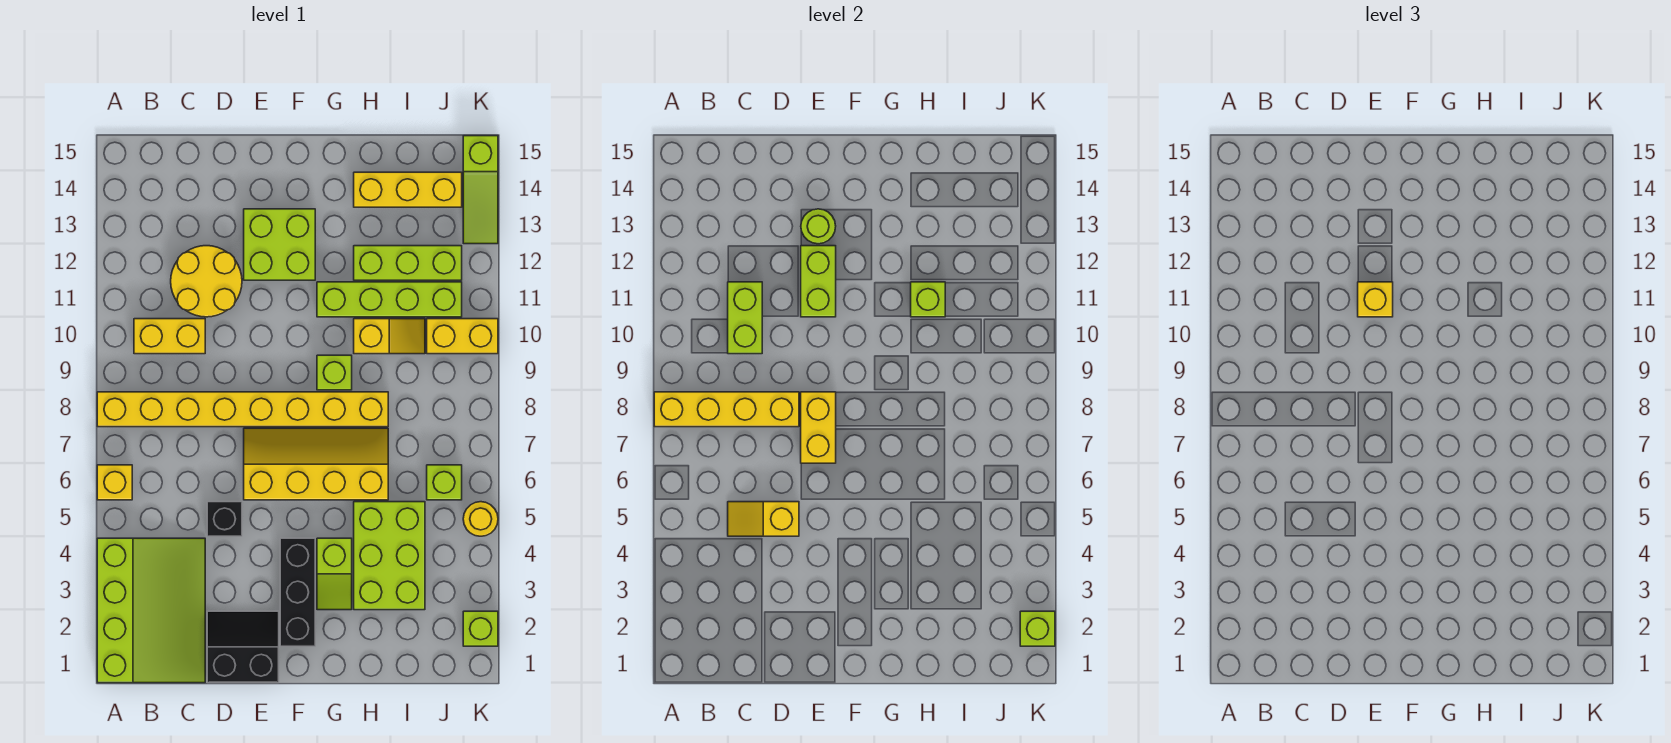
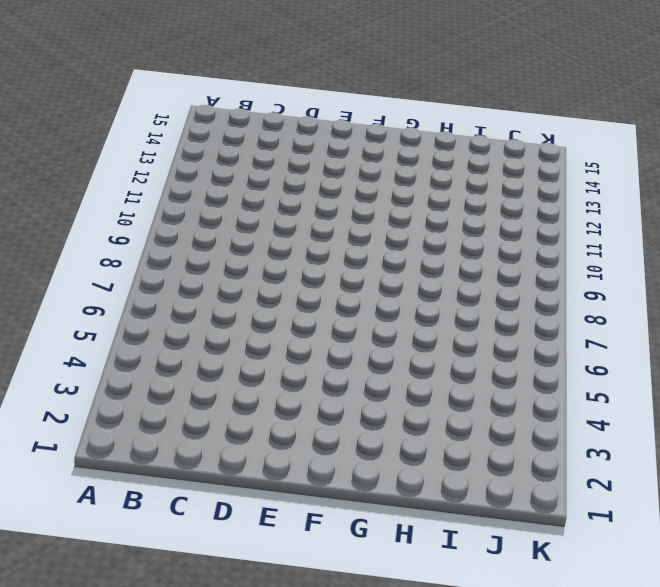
none -> lime slope A1:C4 level 1 top A
none -> yellow brick A6 level 1
none -> yellow brick A8:H8 level 1
none -> yellow brick B10:C10 level 1

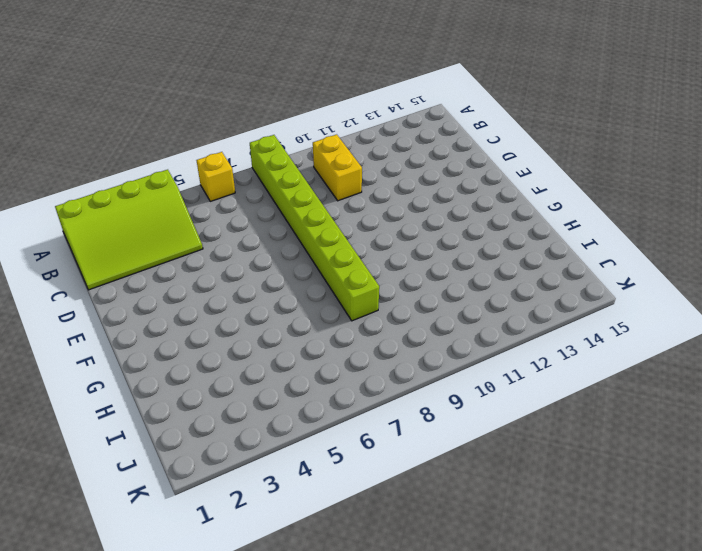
lime brick A8:H8 level 1 -> yellow brick A8:H8 level 1
none -> yellow round brick C11:D12 level 1
none -> black slope D1:E2 level 1 top 1
none -> black brick D5 level 1
none -> yellow slope E6:H7 level 1 top 6

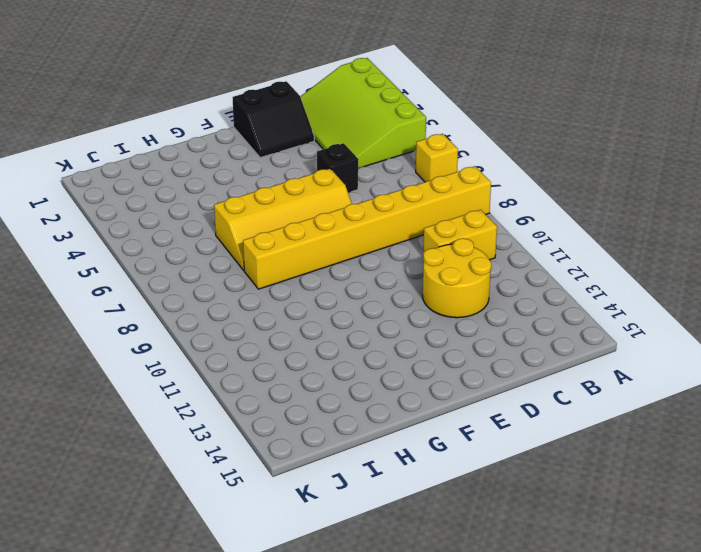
none -> lime brick E12:F13 level 1
none -> black brick F2:F4 level 1
none -> lime slope G3:G4 level 1 top 4
none -> lime brick G9 level 1

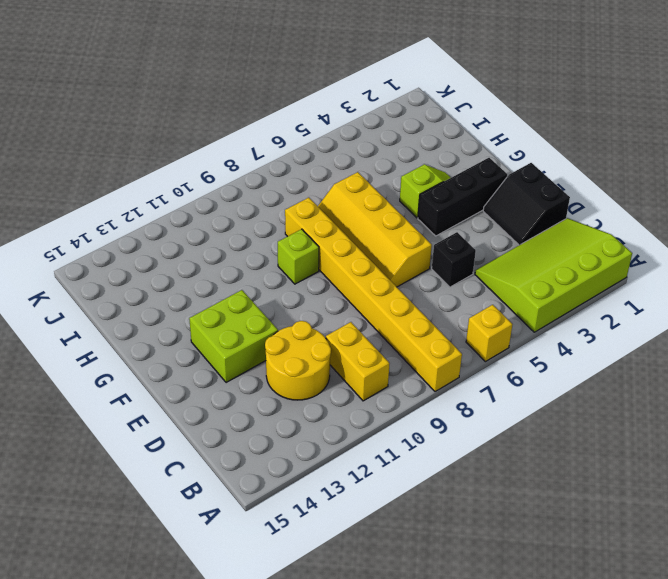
none -> lime brick G11:J11 level 1
none -> lime brick H3:I5 level 1
none -> yellow slope H10:I10 level 1 top H
none -> lime brick H12:J12 level 1

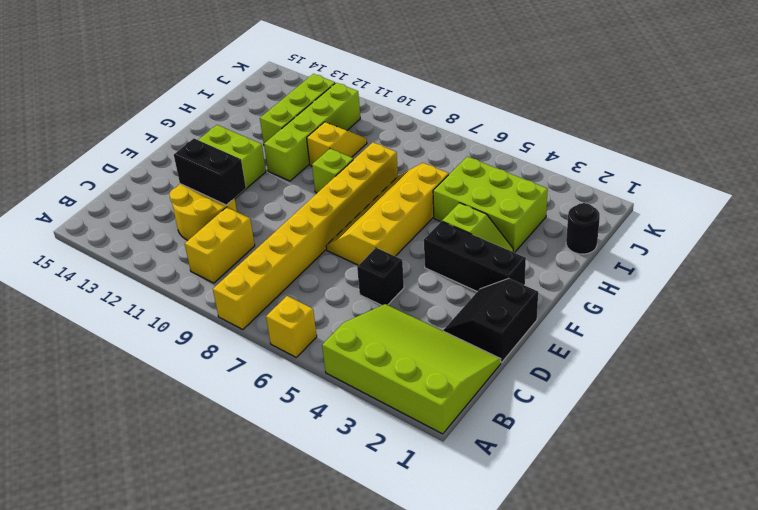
black brick D11:D12 level 2 -> none
black round brick I1 level 1 -> none
none -> yellow brick H14:J14 level 1
none -> lime brick J6 level 1
none -> yellow brick J10:K10 level 1
none -> lime brick K2 level 1

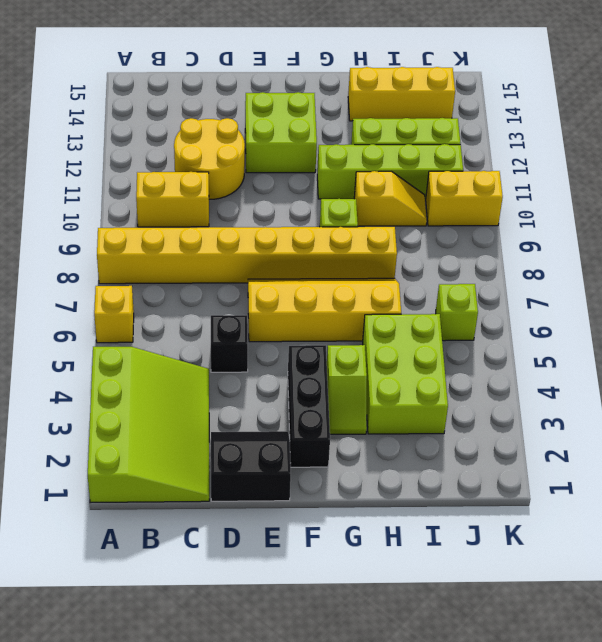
none -> lime brick K2 level 1
none -> yellow round brick K5 level 1
none -> lime slope K13:K15 level 1 top 15
none -> yellow brick A8:D8 level 2

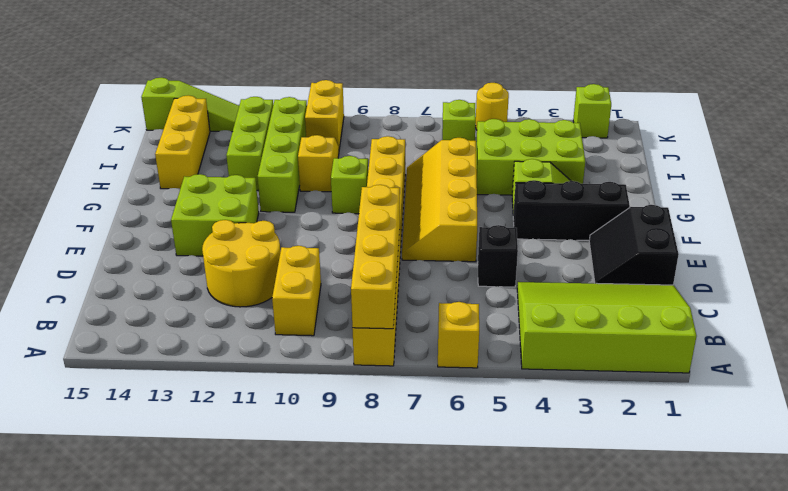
none -> yellow slope C5:D5 level 2 top D
none -> lime brick C10:C11 level 2
none -> yellow brick E7:E8 level 2
none -> lime brick E11:E12 level 2

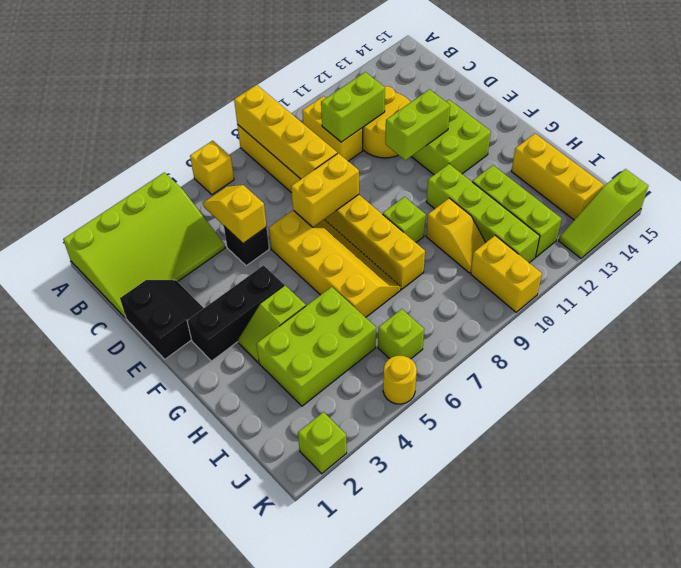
none -> lime round brick E13 level 2
none -> lime brick H11 level 2
none -> lime brick K2 level 2
none -> yellow brick E11 level 3

